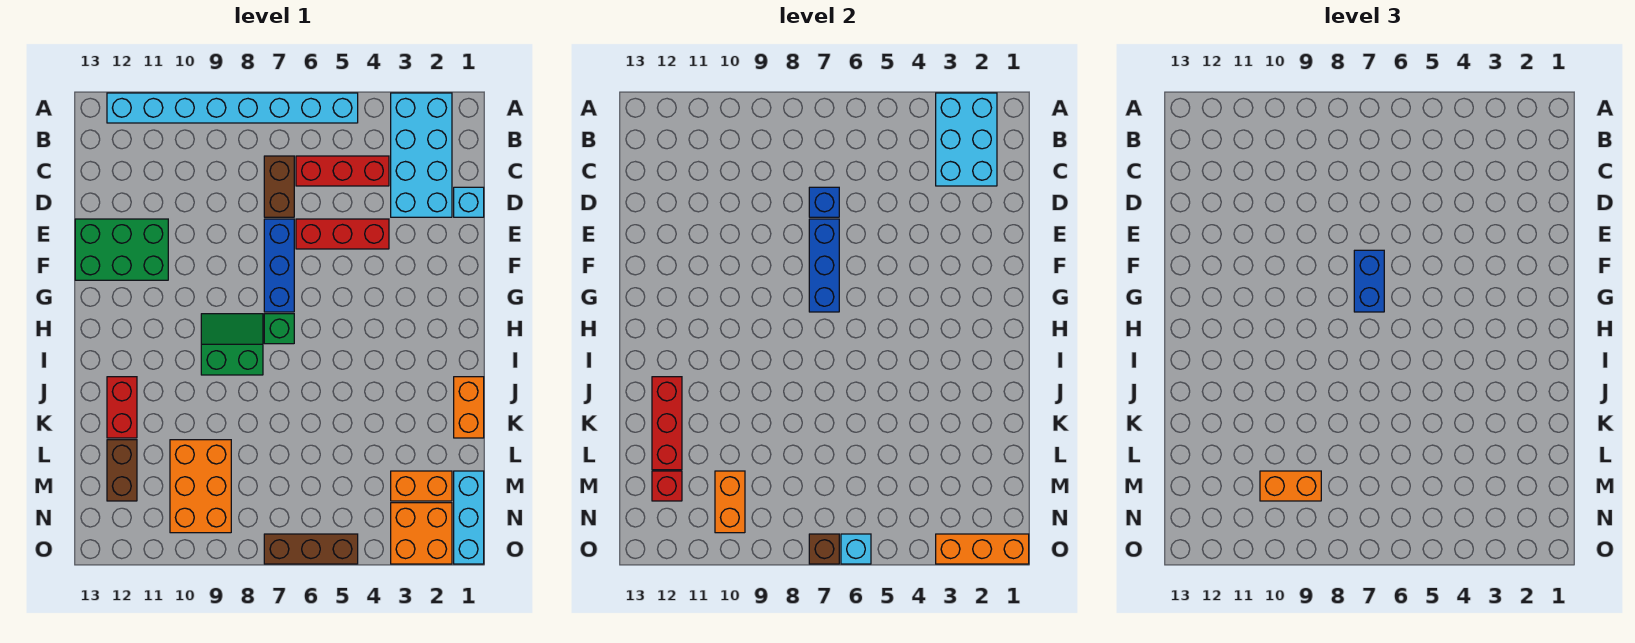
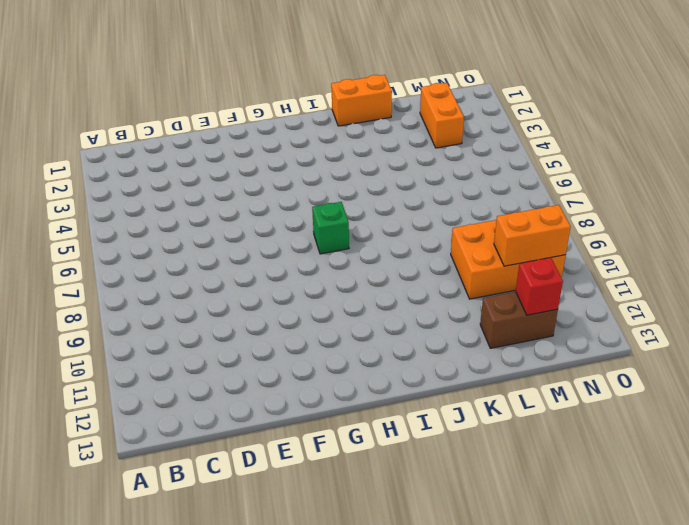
none -> cyan brick A2:D3 level 1
none -> cyan brick A5:A12 level 1
none -> red brick C4:C6 level 1

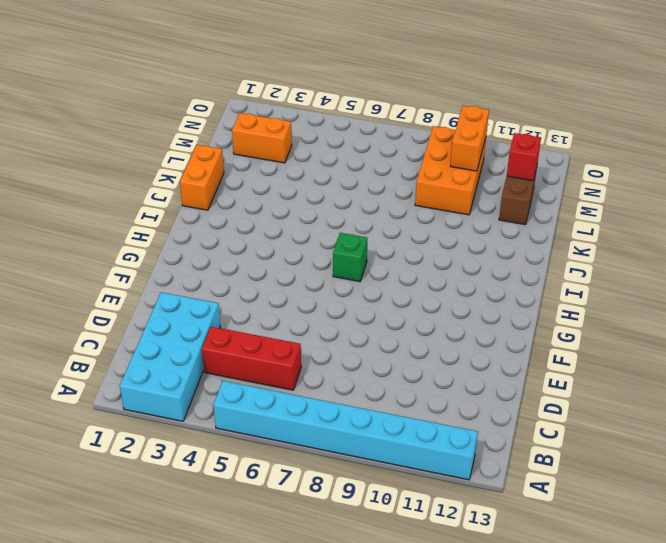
none -> brown brick C7:D7 level 1
none -> cyan brick D1 level 1
none -> red brick E4:E6 level 1

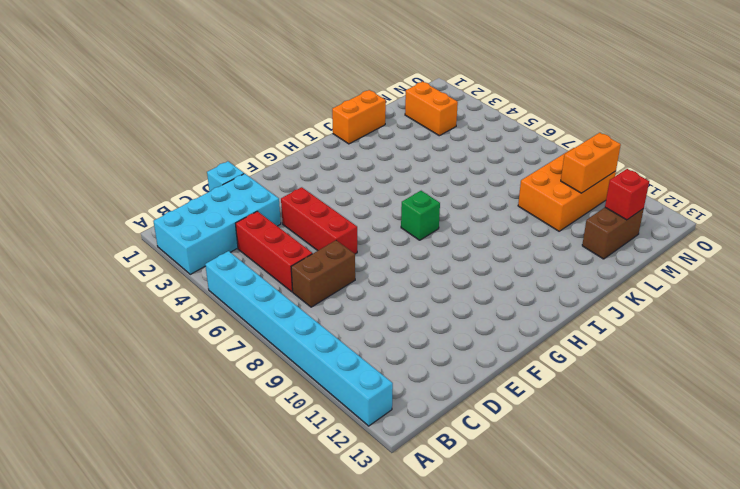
none -> blue brick E7:G7 level 1
none -> green brick E11:F13 level 1
none -> green slope H8:I9 level 1 top I

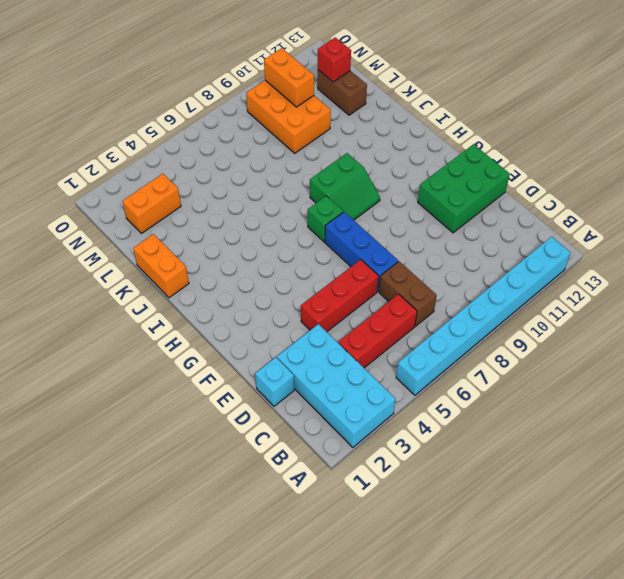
none -> red brick J12:K12 level 1
none -> cyan brick M1:O1 level 1
none -> orange brick N2:O3 level 1

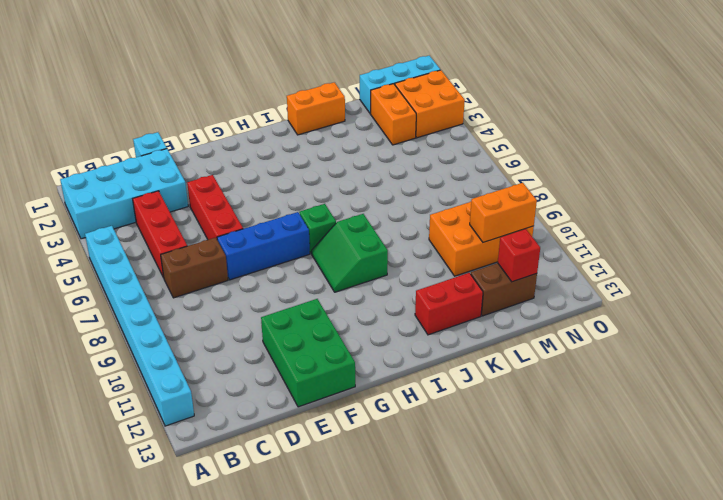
none -> brown brick O5:O7 level 1
none -> cyan brick A2:C3 level 2
none -> blue brick D7 level 2

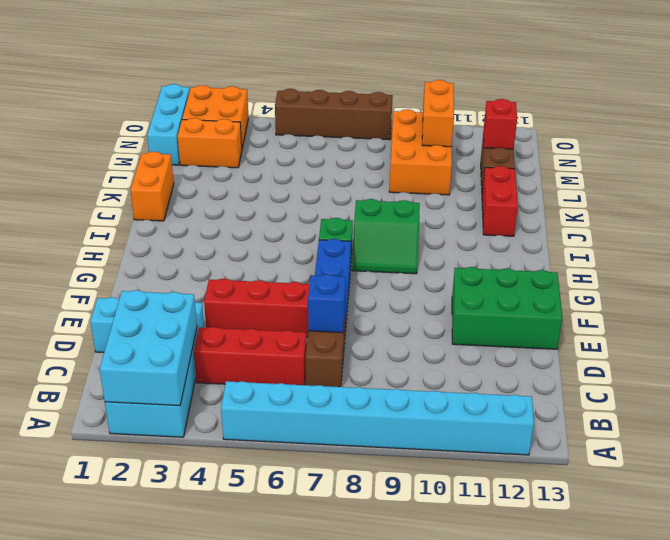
brown brick O5:O8 level 1 -> brown brick O5:O7 level 1
none -> blue brick E7:G7 level 2
none -> red brick J12:L12 level 2
none -> orange brick O1:O3 level 2

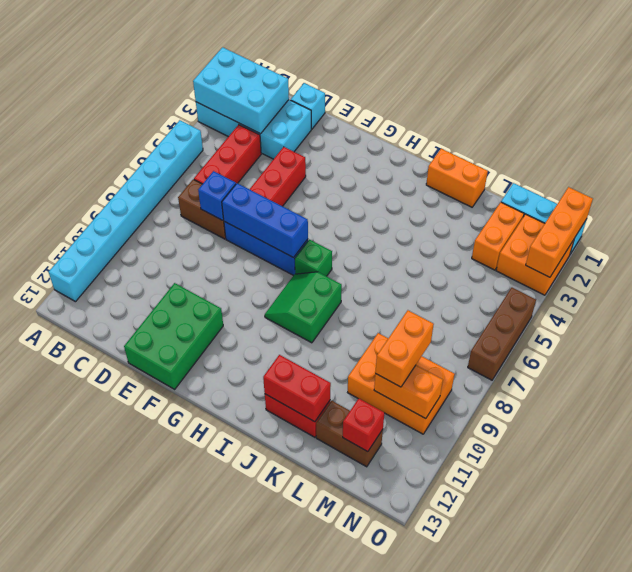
red brick J12:K12 level 2 -> red brick J12:L12 level 2
none -> cyan brick O6 level 2
none -> brown brick O7 level 2
none -> blue brick F7:G7 level 3

